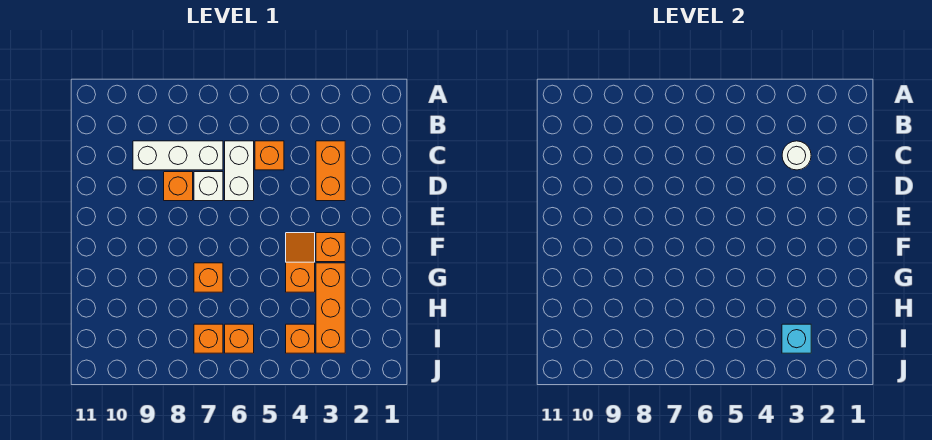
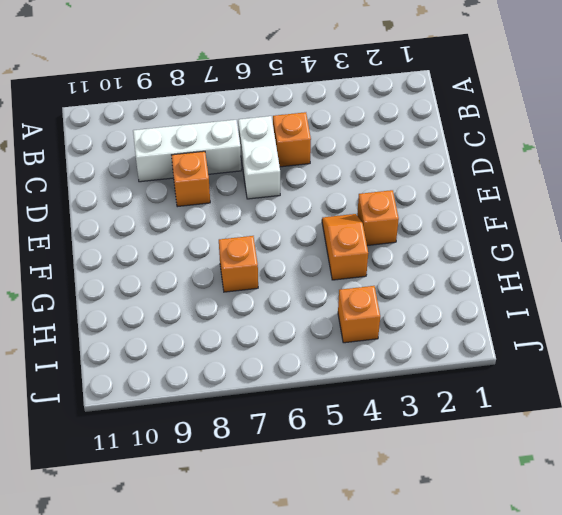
none -> orange brick C3:D3 level 1
none -> white brick D7 level 1
none -> orange brick G3:I3 level 1

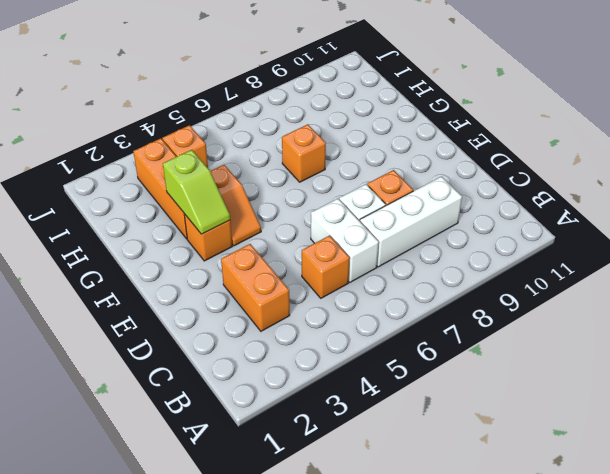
lime slope F3:G3 level 2 top G -> none
none -> orange brick I6 level 1
none -> orange brick I7 level 1
none -> white round brick C3 level 2

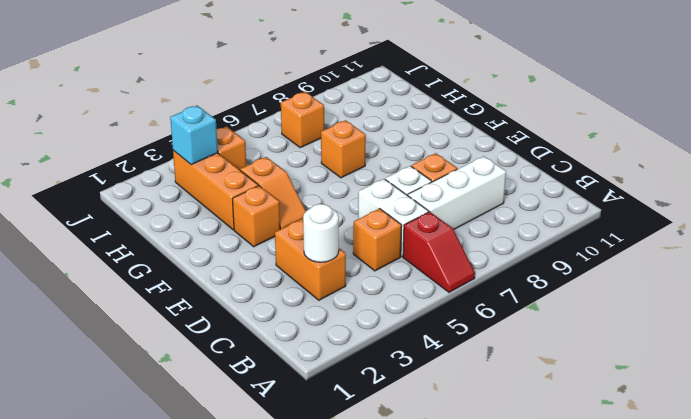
red slope A6:B6 level 1 top B -> none
none -> orange brick I6 level 1

